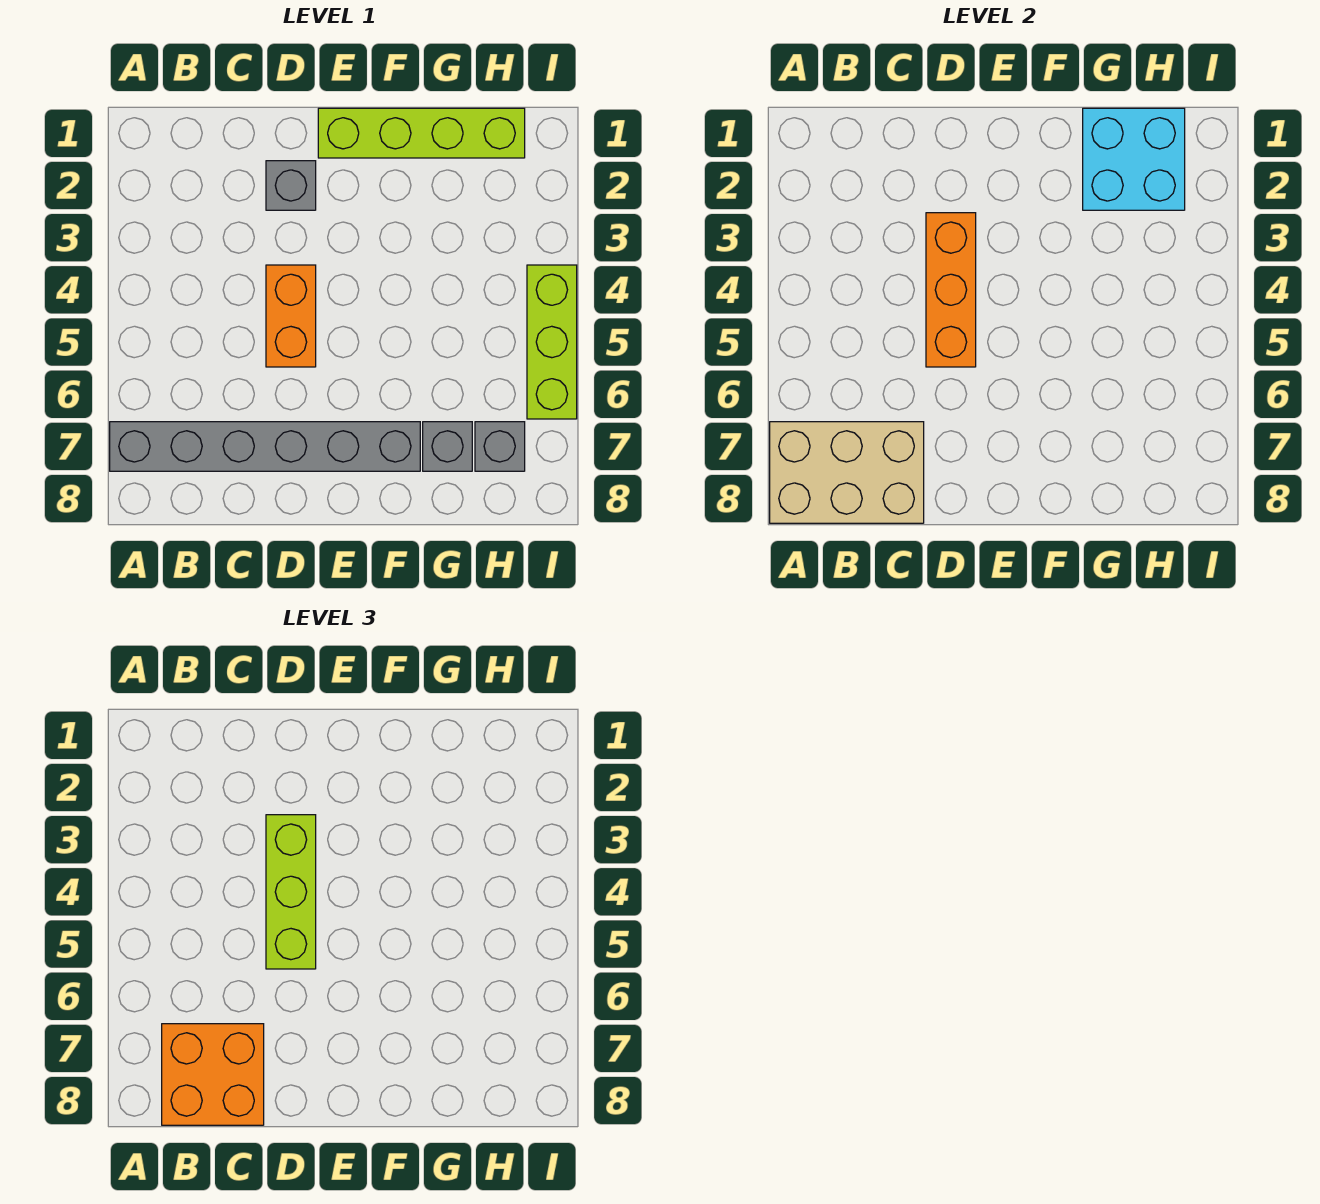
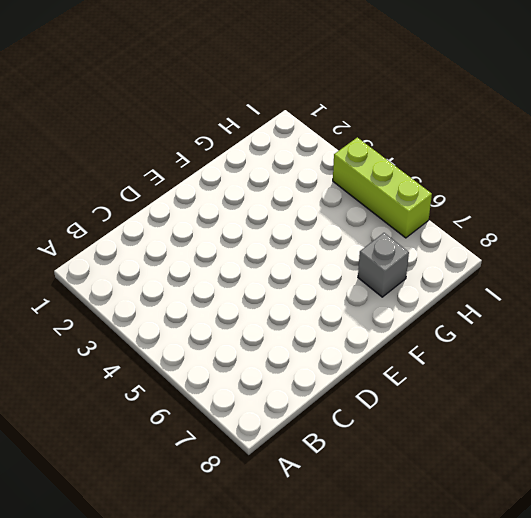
none -> grey brick A7:F7 level 1
none -> grey brick D2 level 1
none -> orange brick D4:D5 level 1

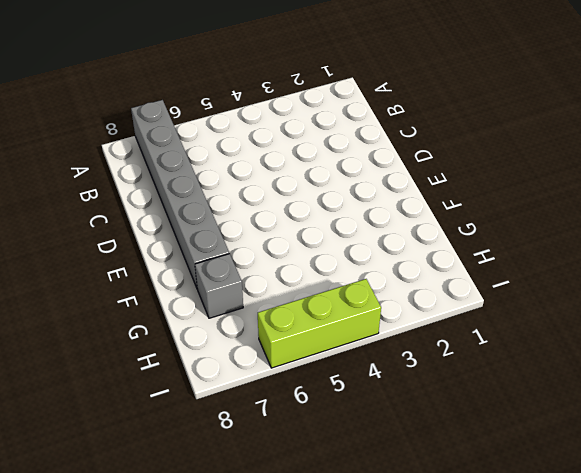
none -> grey brick D2 level 1
none -> orange brick D4:D5 level 1
none -> lime brick E1:H1 level 1

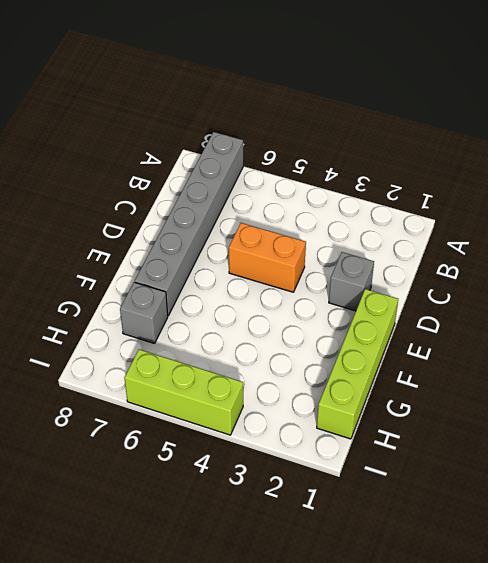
none -> grey brick H7 level 1
none -> tan brick A7:C8 level 2
none -> orange brick D3:D5 level 2

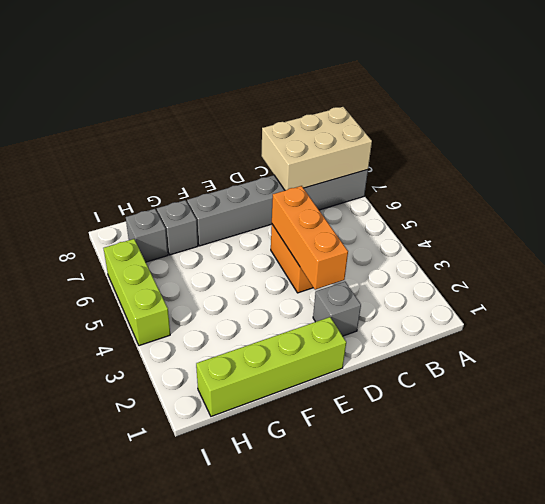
none -> cyan brick G1:H2 level 2
none -> orange brick B7:C8 level 3
none -> lime brick D3:D5 level 3

